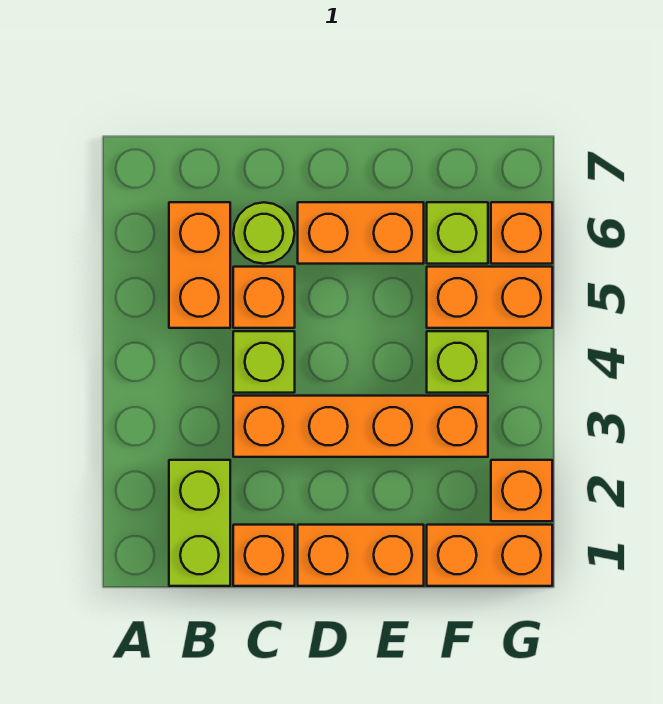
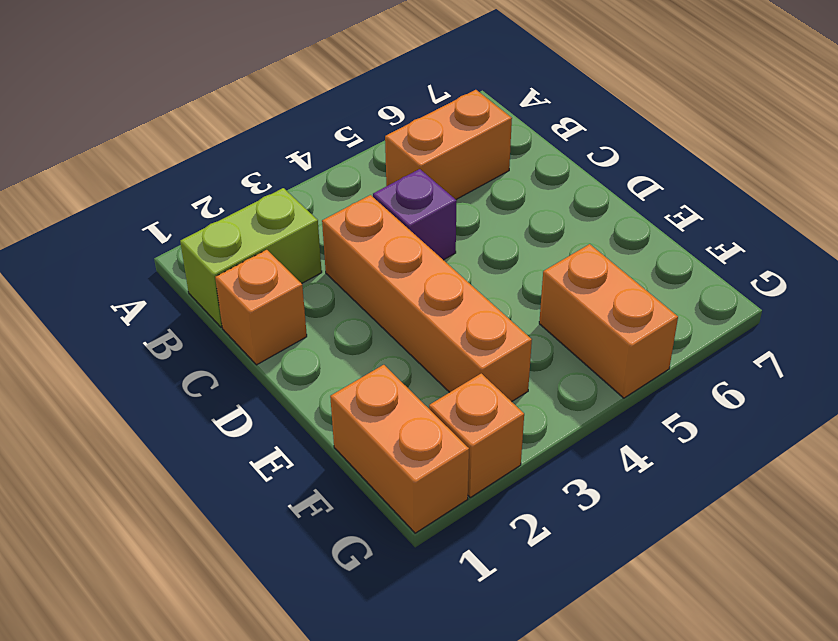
purple brick C4 level 1 -> lime brick C4 level 1
none -> orange brick C5 level 1
none -> lime round brick C6 level 1
none -> orange brick D1:E1 level 1

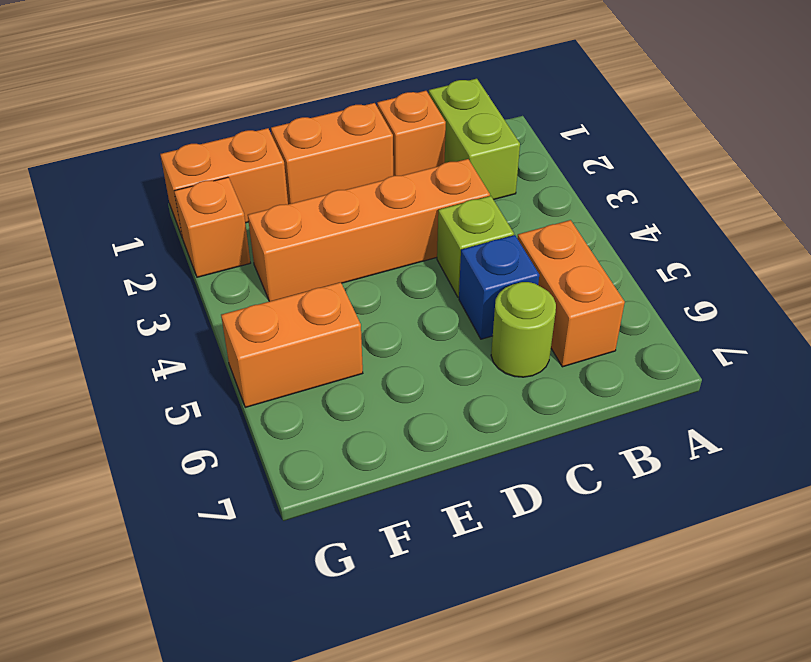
blue brick C5 level 1 -> orange brick C5 level 1
none -> orange brick D6:E6 level 1
none -> lime brick F4 level 1
none -> lime brick F6 level 1

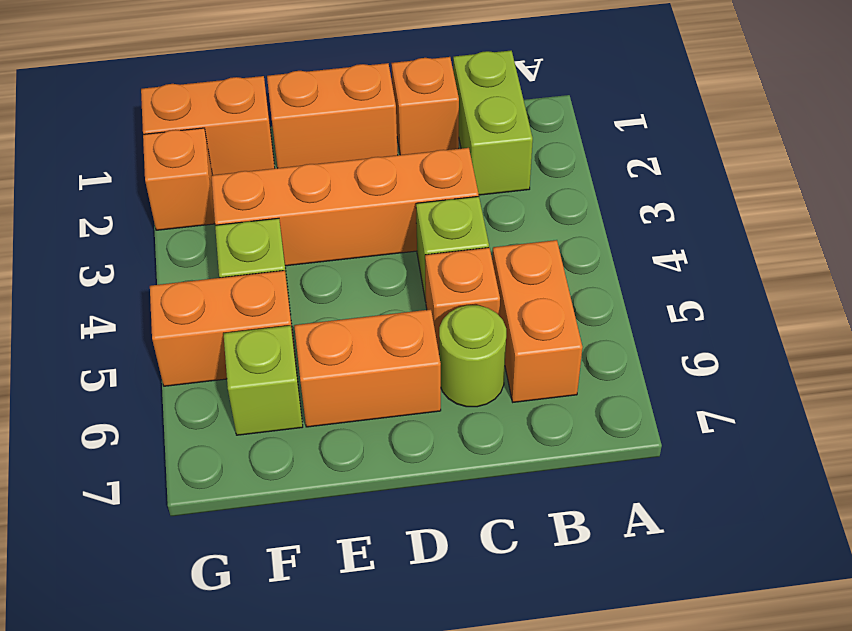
none -> orange brick G6 level 1

